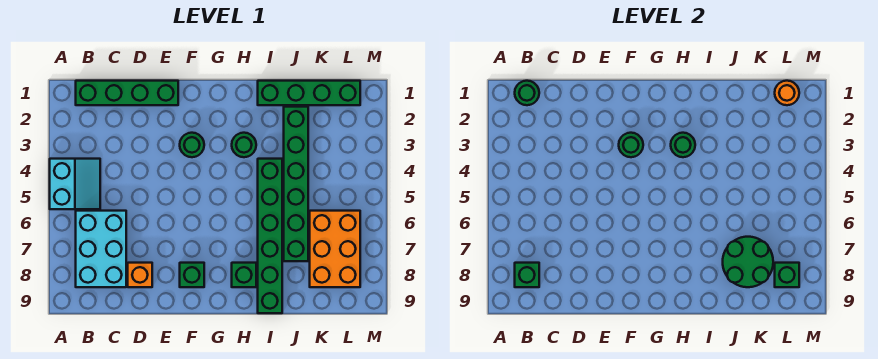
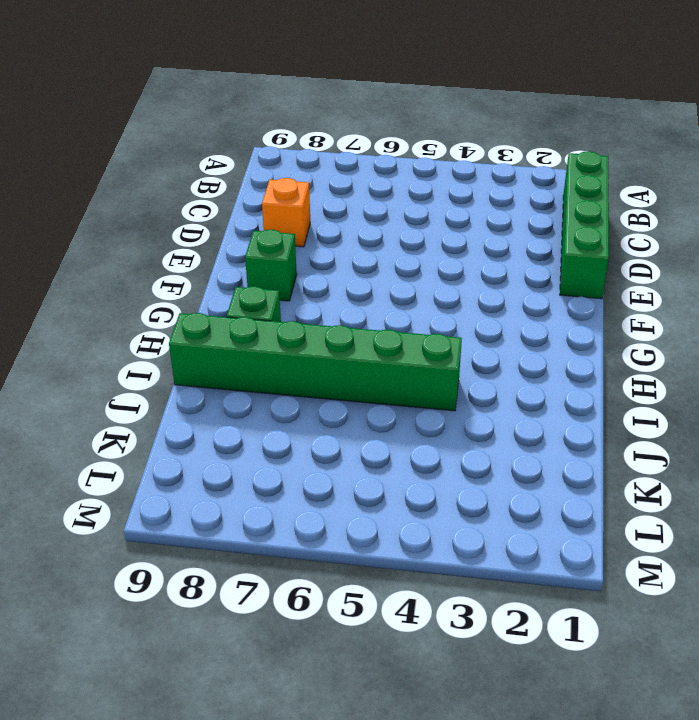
none -> cyan slope A4:B5 level 1 top A
none -> cyan brick B6:C8 level 1
none -> green round brick F3 level 1

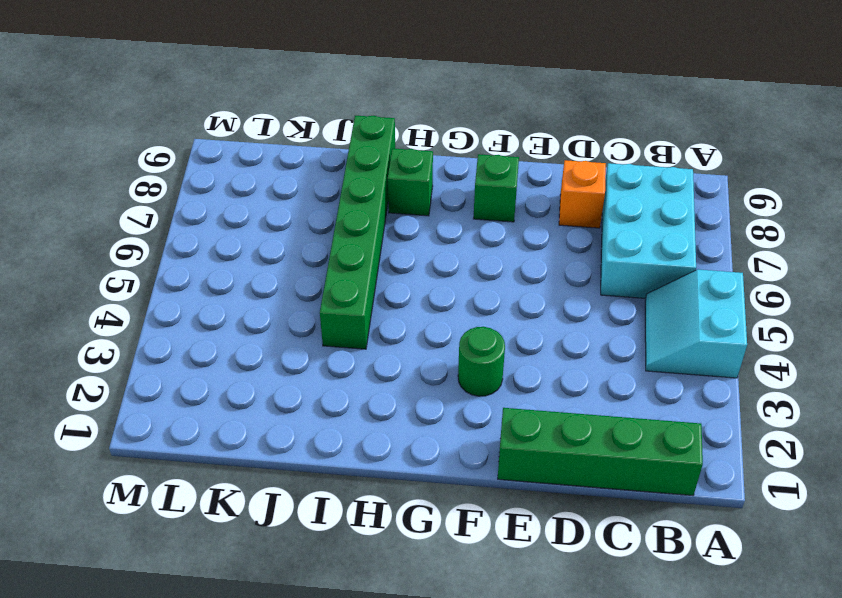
none -> green round brick H3 level 1
none -> green brick I1:L1 level 1
none -> green brick J2:J7 level 1

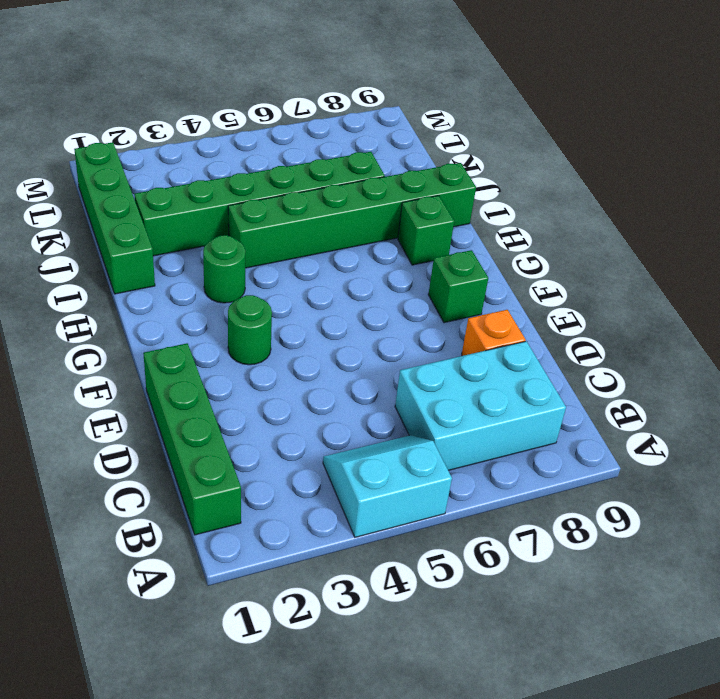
none -> orange brick K6:L8 level 1
none -> green round brick B1 level 2
none -> green brick B8 level 2

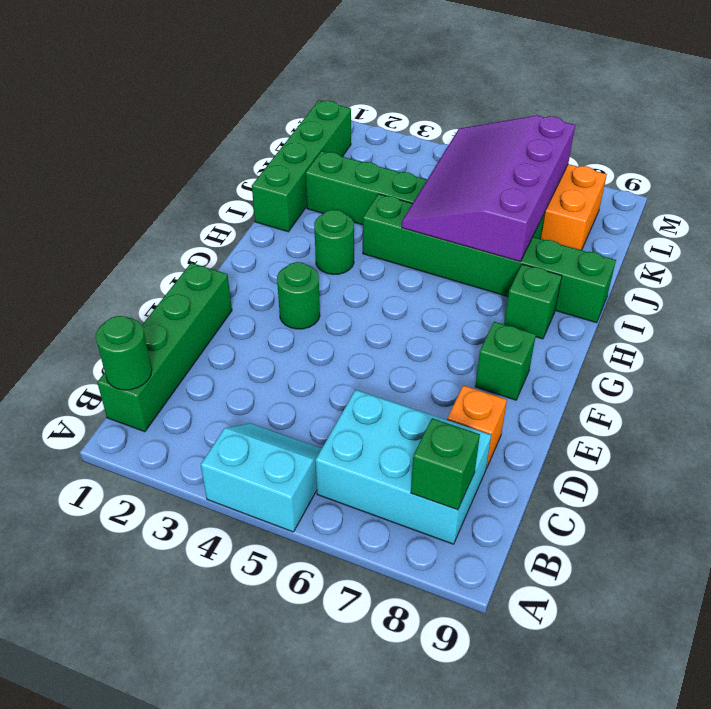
purple slope I5:L7 level 2 top 7 -> green round brick J7:K8 level 2
none -> green round brick F3 level 2
none -> green round brick H3 level 2
none -> orange round brick L1 level 2

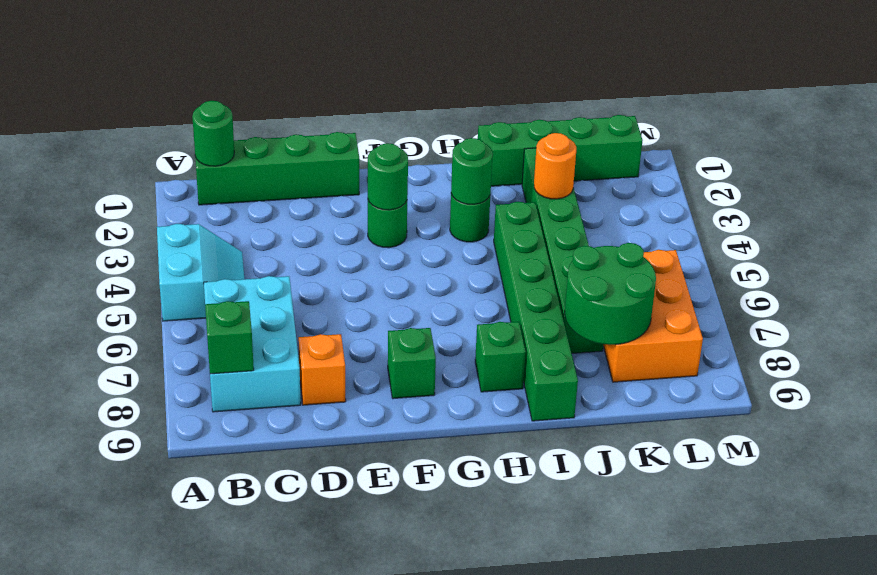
orange round brick J3 level 2 -> orange round brick L1 level 2
none -> green brick L8 level 2

